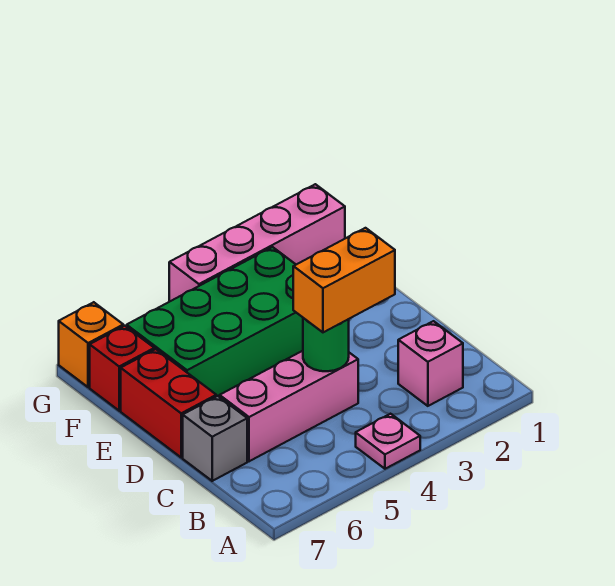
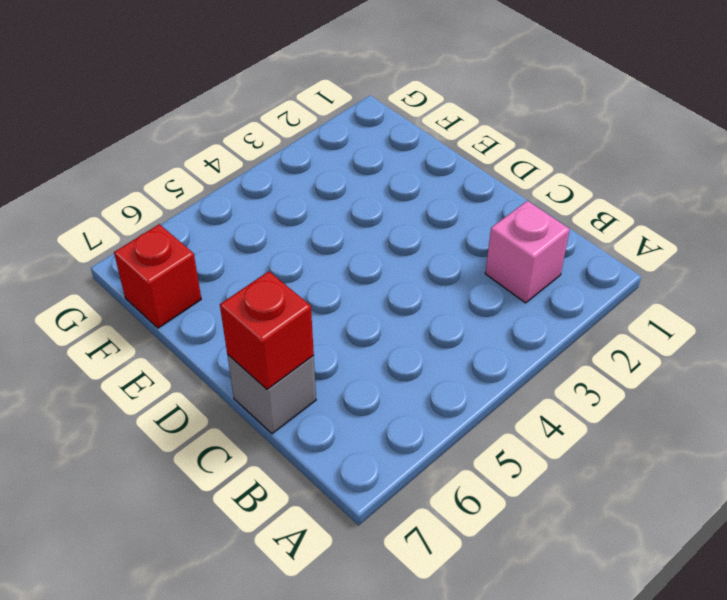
red brick C7 level 2 -> none
none -> pink plate A4 level 1
none -> pink brick C4:C6 level 1

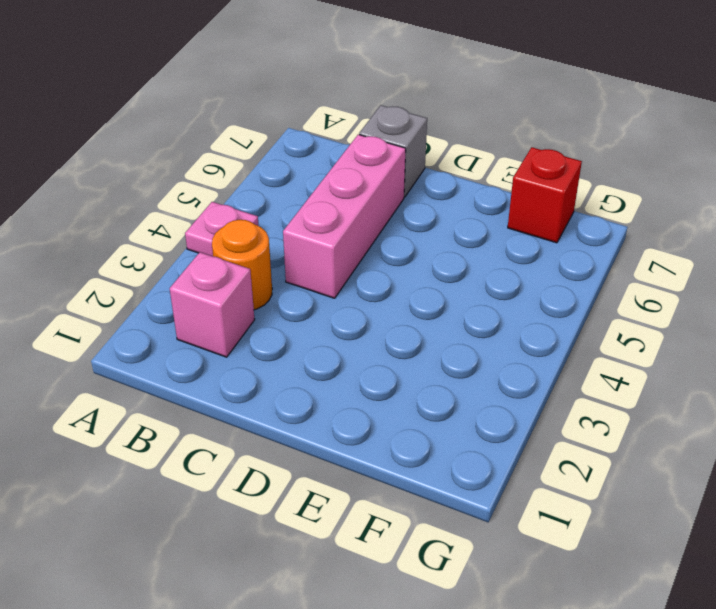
orange round brick B3 level 1 -> none
none -> red brick D7:E7 level 1
none -> green brick E3:F6 level 1

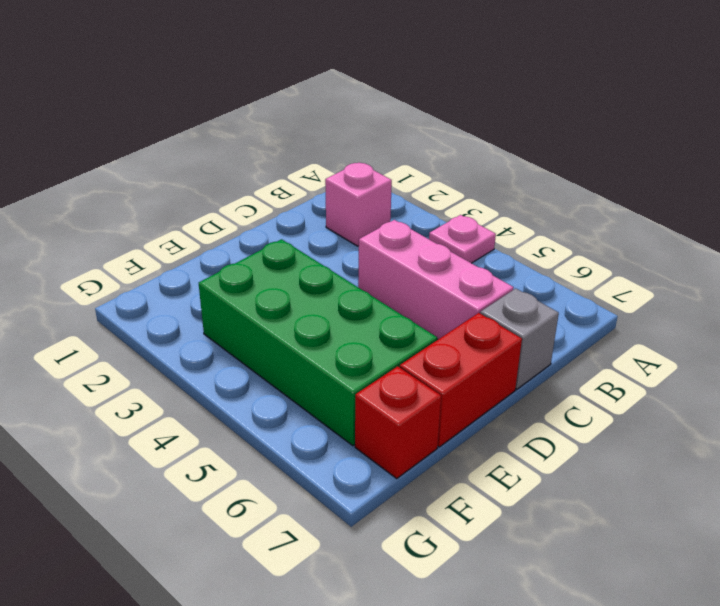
none -> pink brick G1:G4 level 1
none -> orange brick G7 level 1

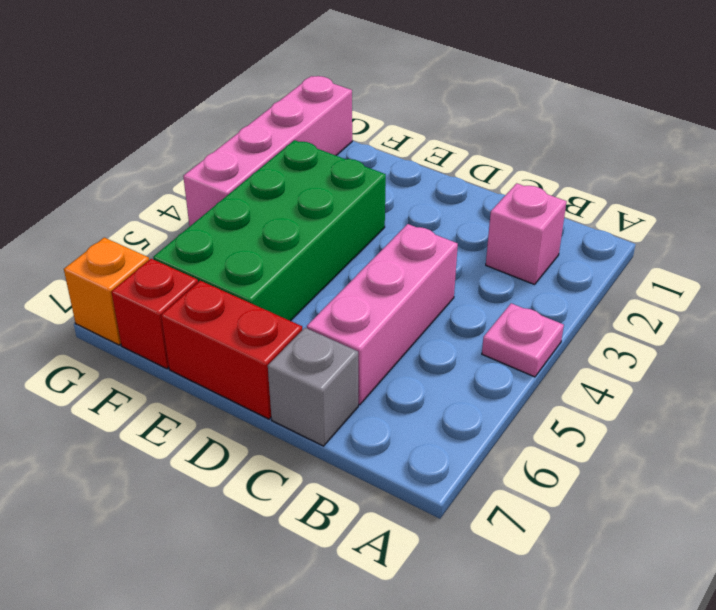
none -> green round brick C4 level 2
none -> orange brick C3:C4 level 3

